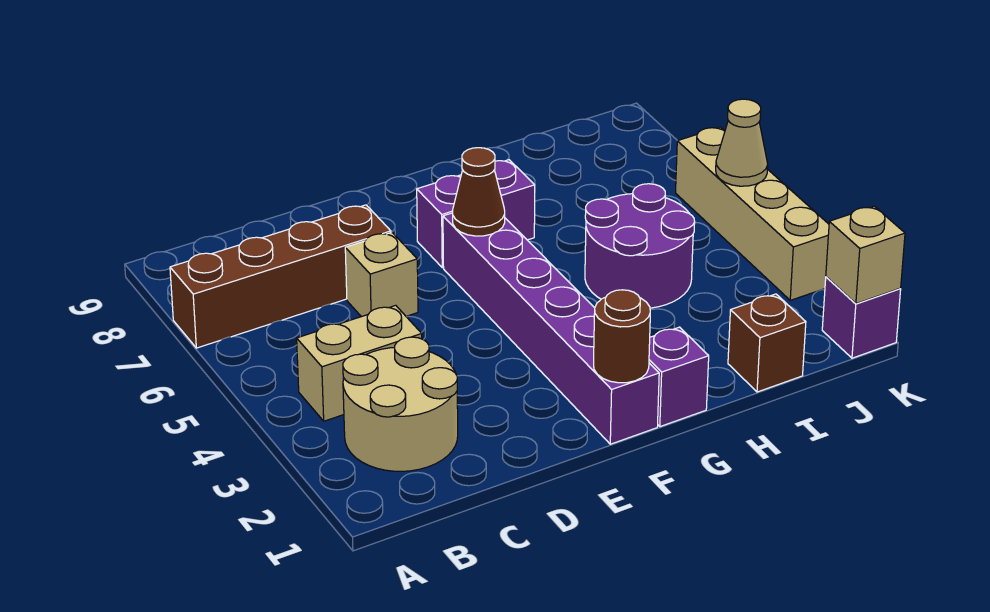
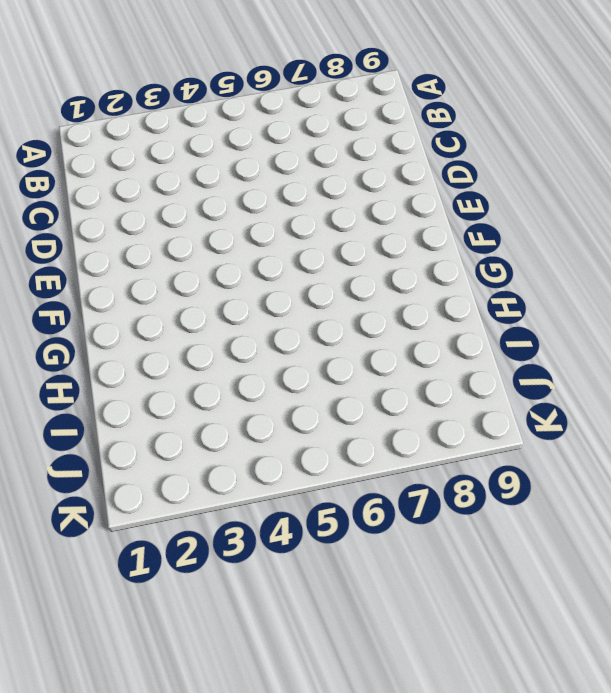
none -> brown brick A7:D7 level 1
none -> tan round brick B2:C3 level 1
none -> tan brick B4:C4 level 1

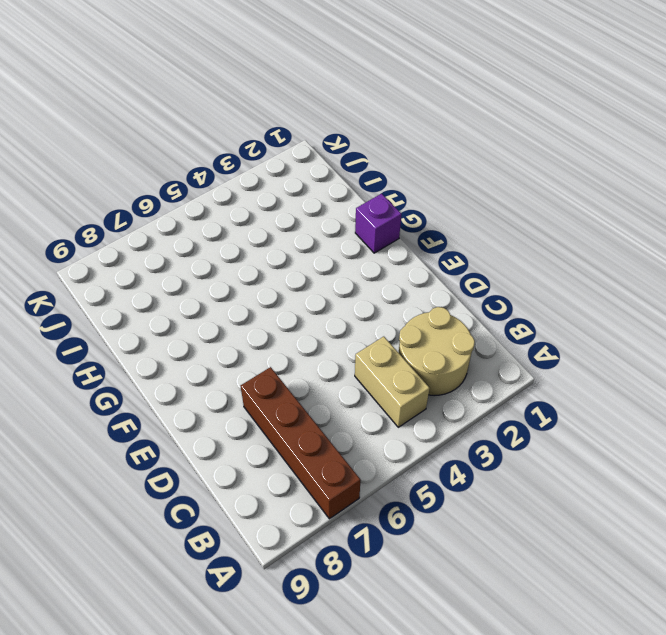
none -> tan brick D6 level 1
none -> purple brick F1:F6 level 1
none -> purple brick F7:G7 level 1

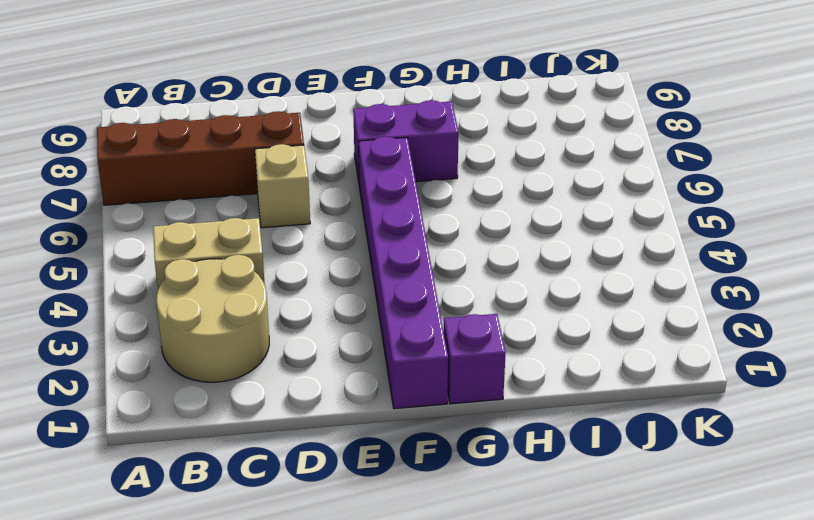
none -> purple round brick H4:I5 level 1
none -> brown brick I1 level 1
none -> purple brick K1 level 1

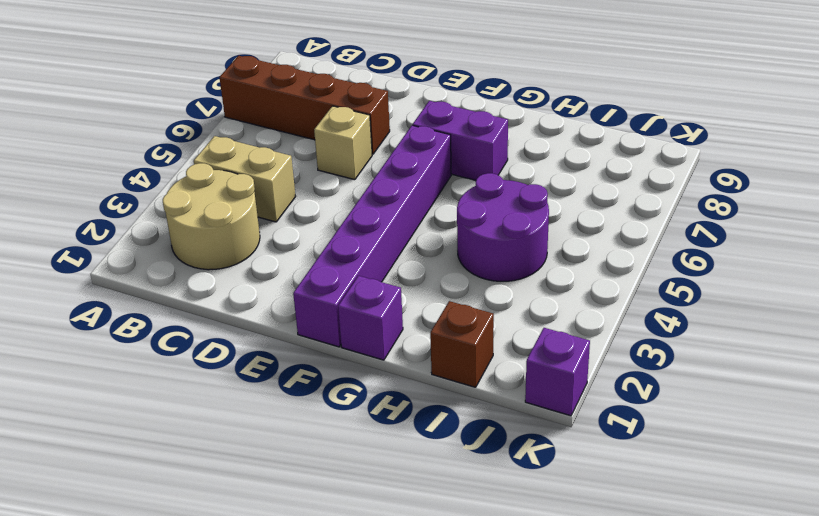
none -> tan brick K3:K6 level 1
none -> brown round brick F1 level 2
none -> brown cone F6 level 2

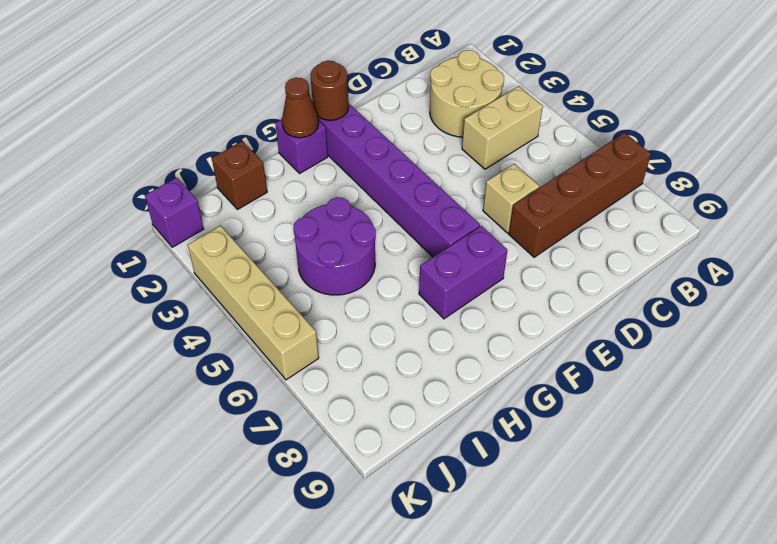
brown cone G1 level 2 -> brown cone F6 level 2
none -> tan brick K1 level 2
none -> tan cone K5 level 2

